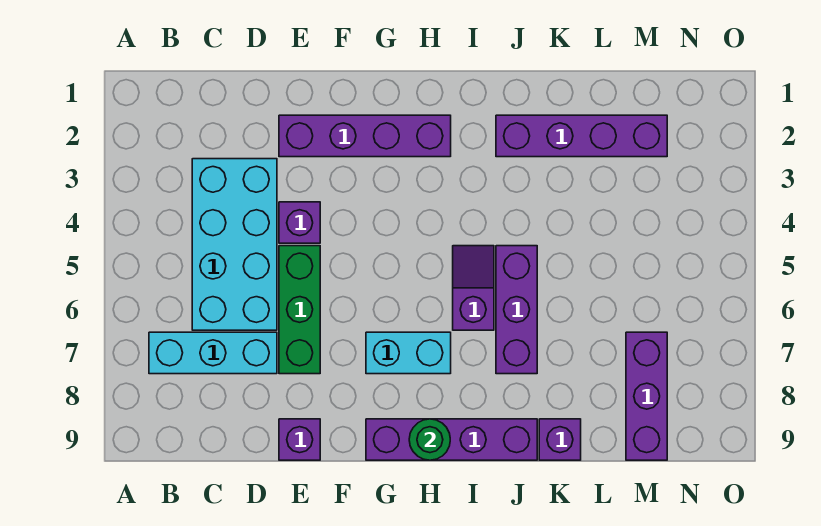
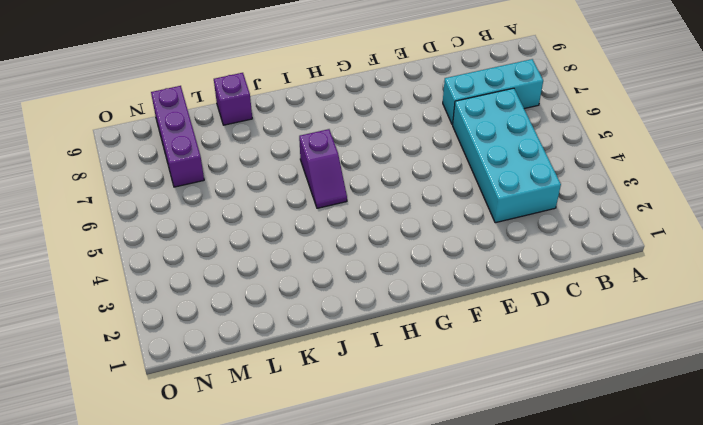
none -> purple brick E2:H2 level 1
none -> purple brick E4 level 1
none -> green brick E5:E7 level 1

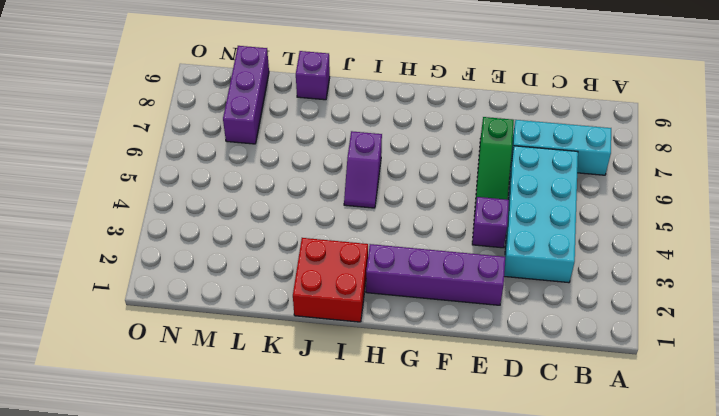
green slope E5:E7 level 1 top 7 -> green brick E5:E7 level 1
red brick I1:J2 level 1 -> purple brick J2:M2 level 1
none -> purple brick E9 level 1
none -> cyan brick G7:H7 level 1
none -> purple brick G9:J9 level 1

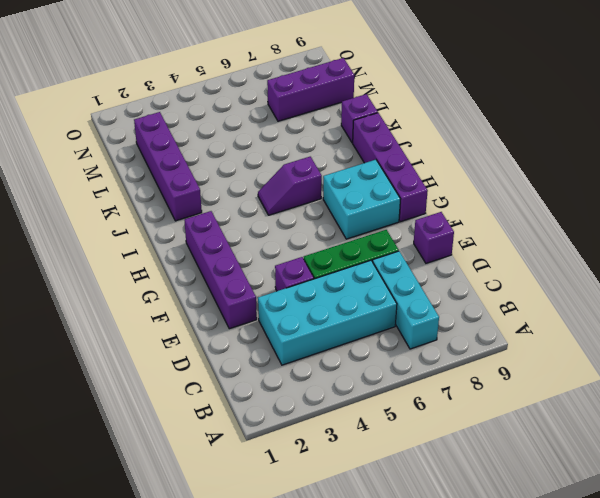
cyan brick G7:H8 level 1 -> cyan brick G7:H7 level 1
none -> purple brick J5:J7 level 1
none -> green round brick H9 level 2

